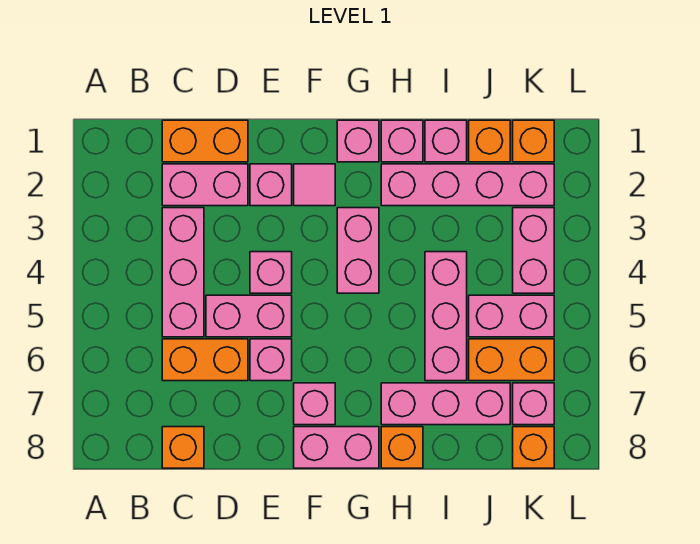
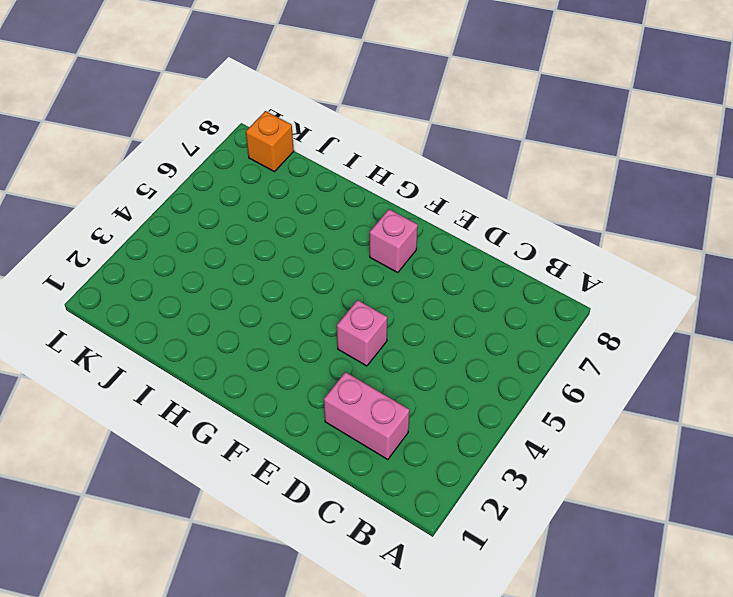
none -> orange brick C1:D1 level 1
none -> pink brick C3:C5 level 1
none -> orange brick C6:D6 level 1

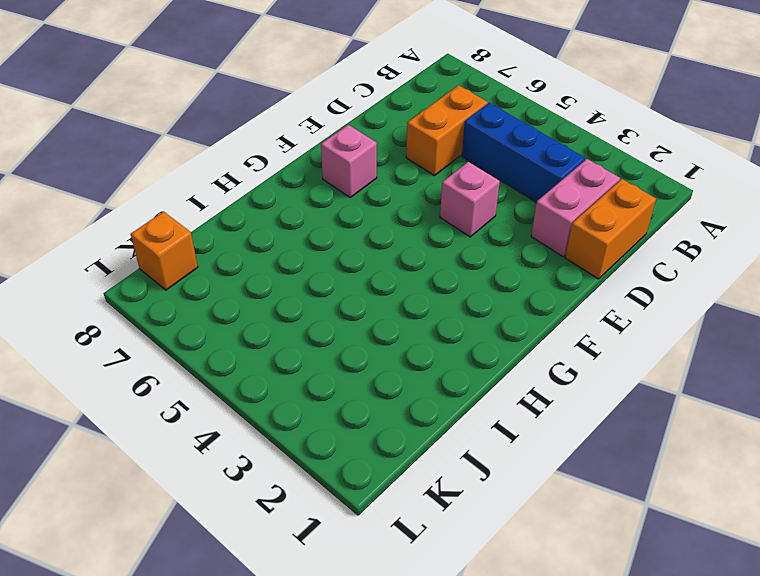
blue brick C3:C5 level 1 -> pink brick C3:C5 level 1
none -> orange brick C8 level 1
none -> pink brick D5:E5 level 1
none -> pink brick E2 level 1

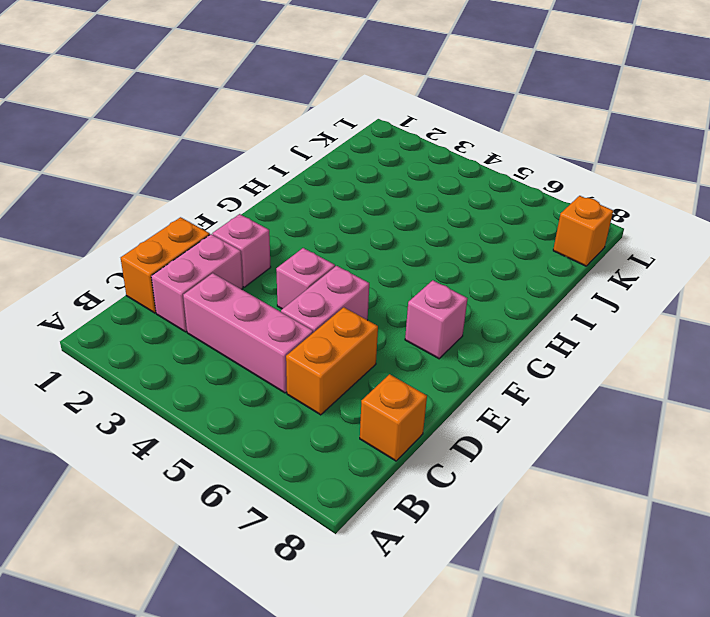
none -> pink brick E6 level 1
none -> pink tile F2 level 1
none -> pink brick F8:G8 level 1

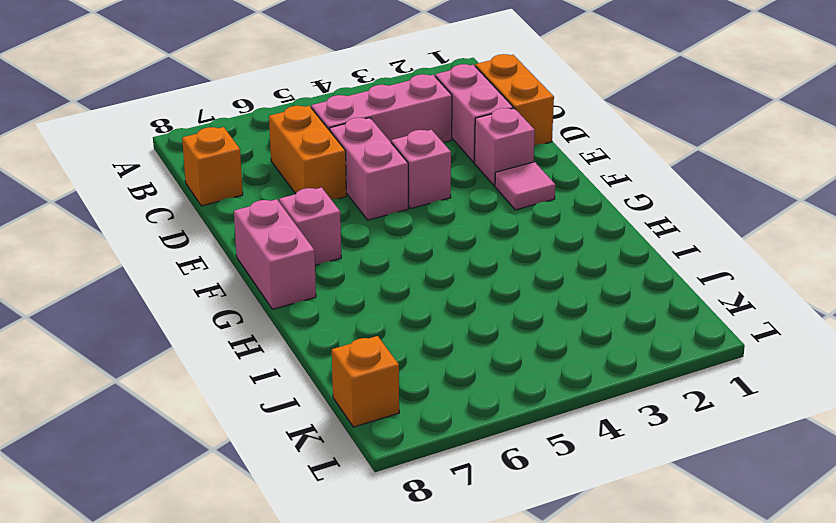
none -> pink brick E6 level 1
none -> pink brick G1 level 1
none -> pink brick G3:G4 level 1

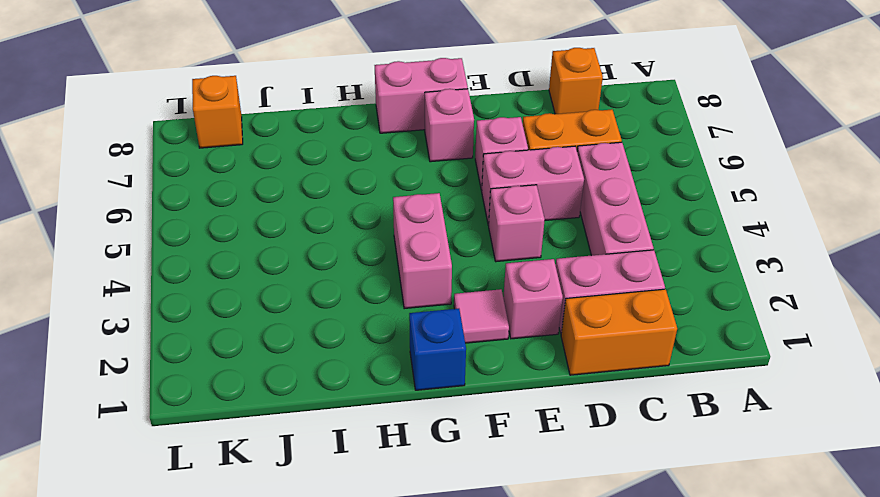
blue brick G1 level 1 -> pink brick G1 level 1
none -> pink brick H1 level 1
none -> pink brick H2:K2 level 1
none -> pink brick H7:J7 level 1

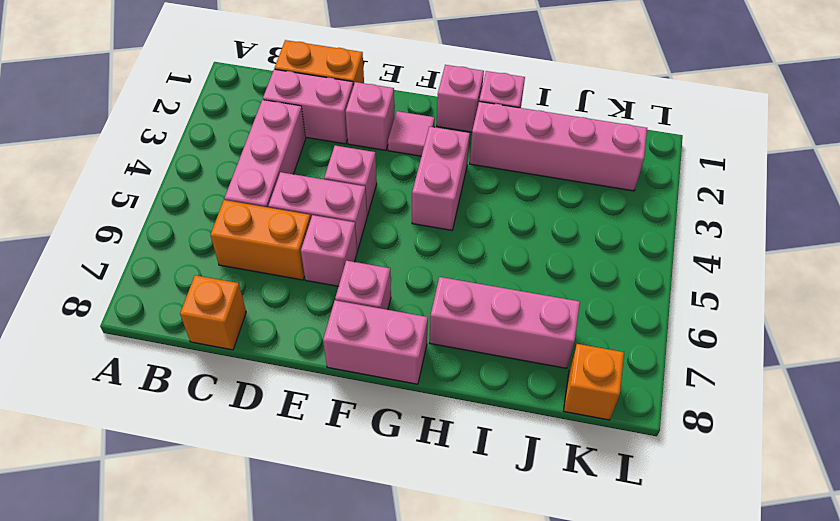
none -> orange brick H8 level 1
none -> pink brick I1 level 1
none -> pink brick I4:I6 level 1

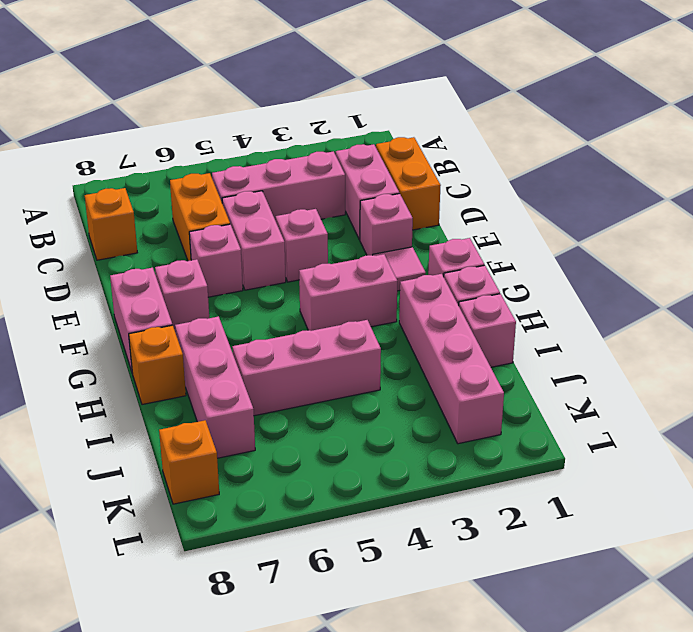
none -> orange brick J1 level 1
none -> pink brick J5:K5 level 1
none -> orange brick J6:K6 level 1

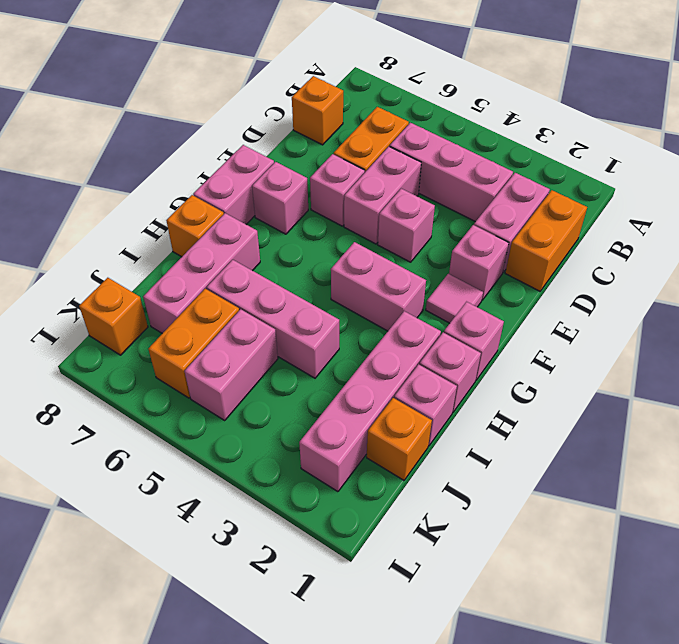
none -> orange brick K1 level 1
none -> pink brick K3:K4 level 1
none -> pink brick K7 level 1

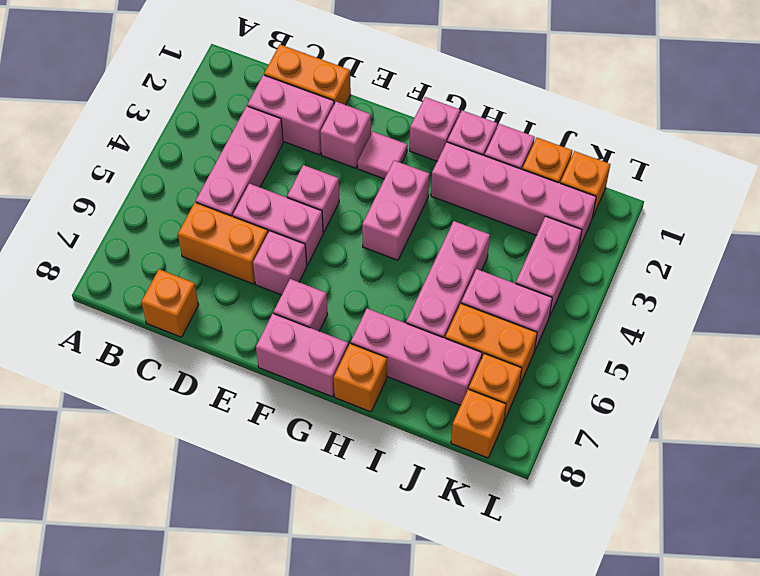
orange brick K7 level 1 -> pink brick K7 level 1

